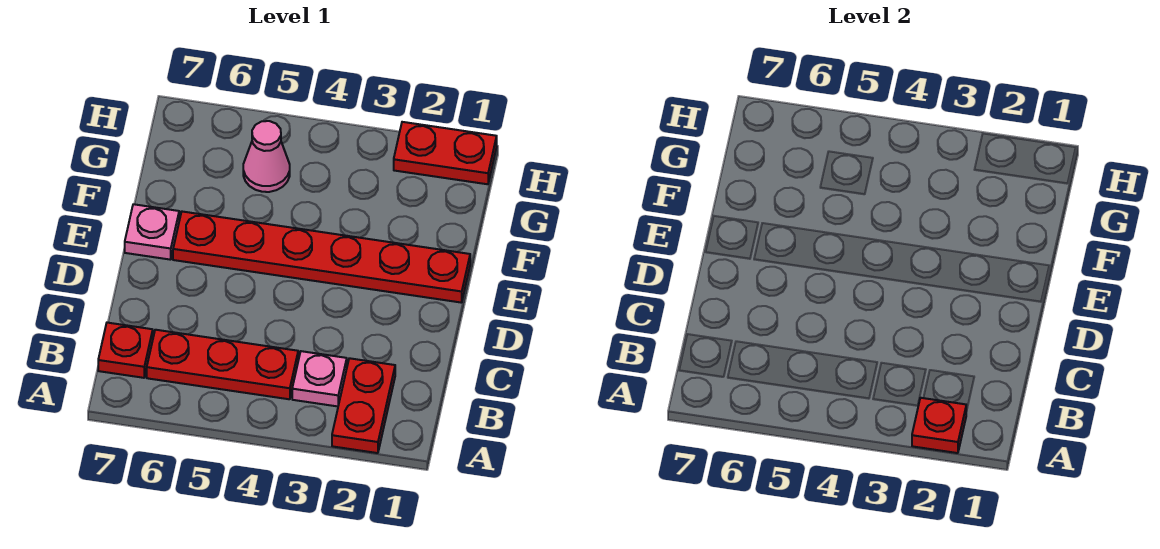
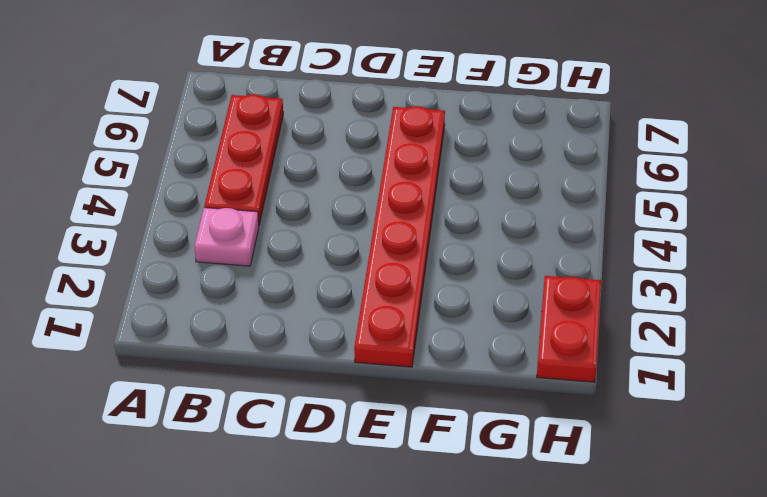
none -> red plate A2:B2 level 1
none -> red plate B7 level 1

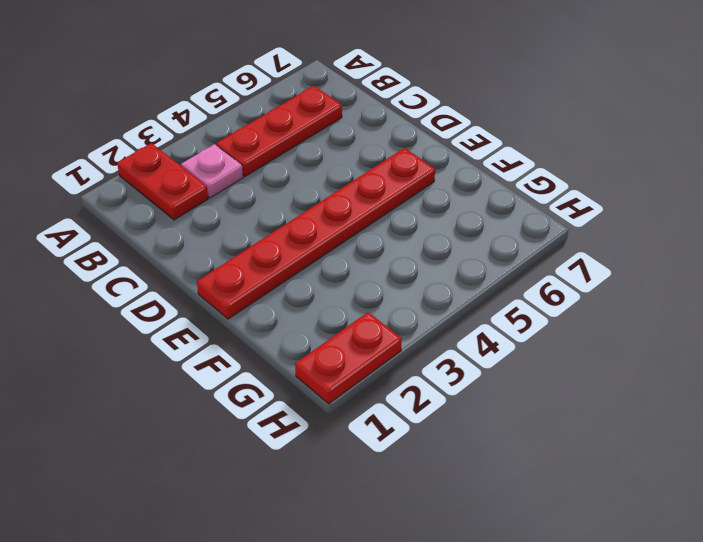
none -> red plate B7 level 1
none -> pink plate E7 level 1

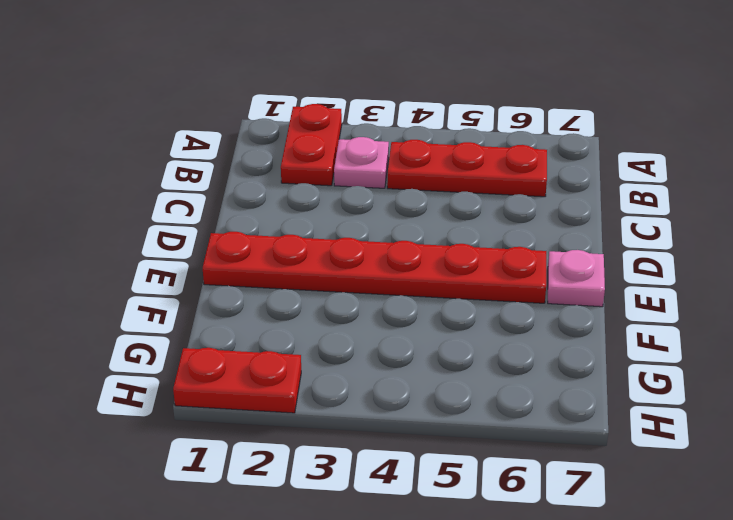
none -> red plate B7 level 1
none -> pink cone G5 level 1

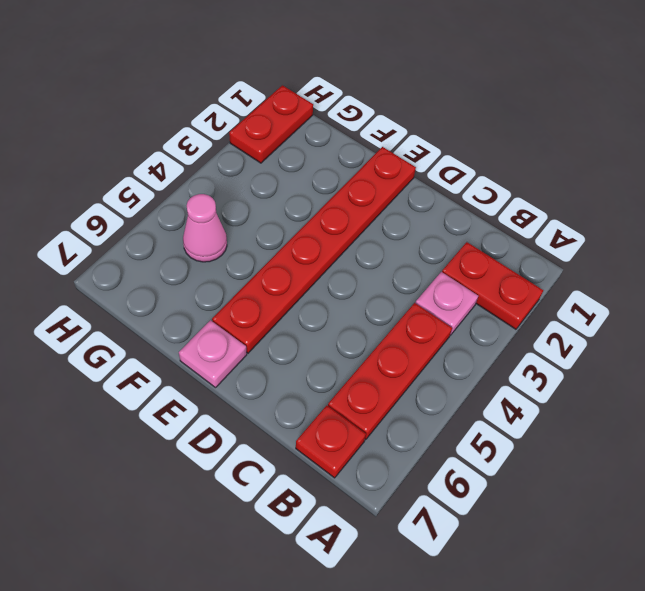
none -> red plate A2 level 2

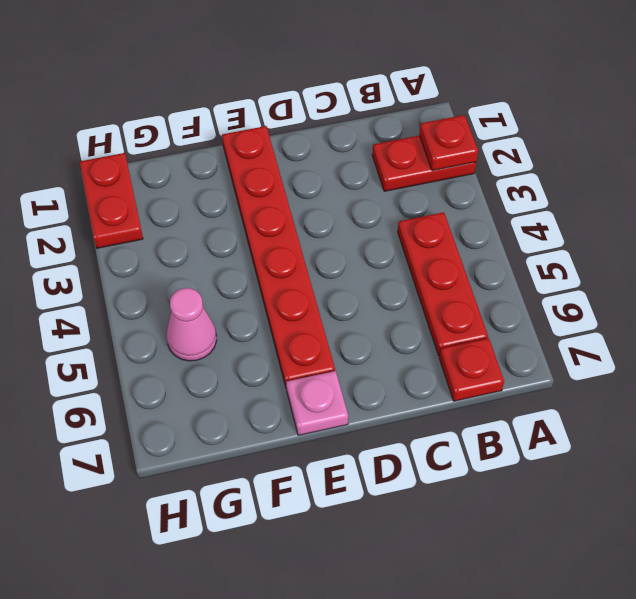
none -> pink plate B3 level 1

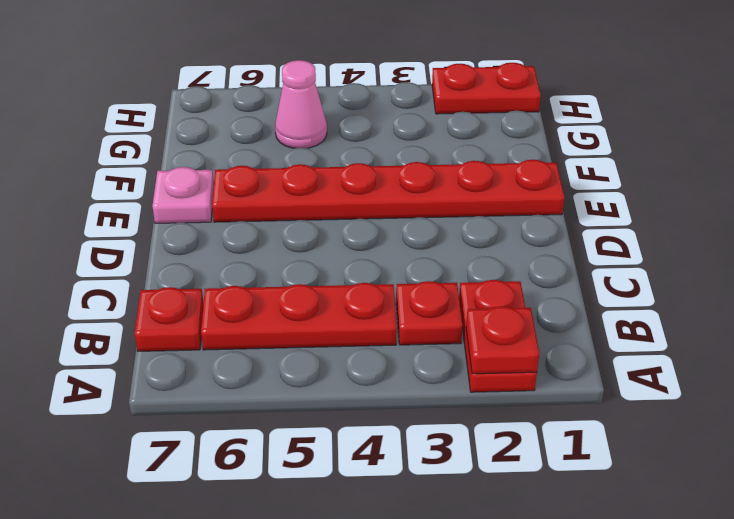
red plate B3 level 1 -> pink plate B3 level 1

